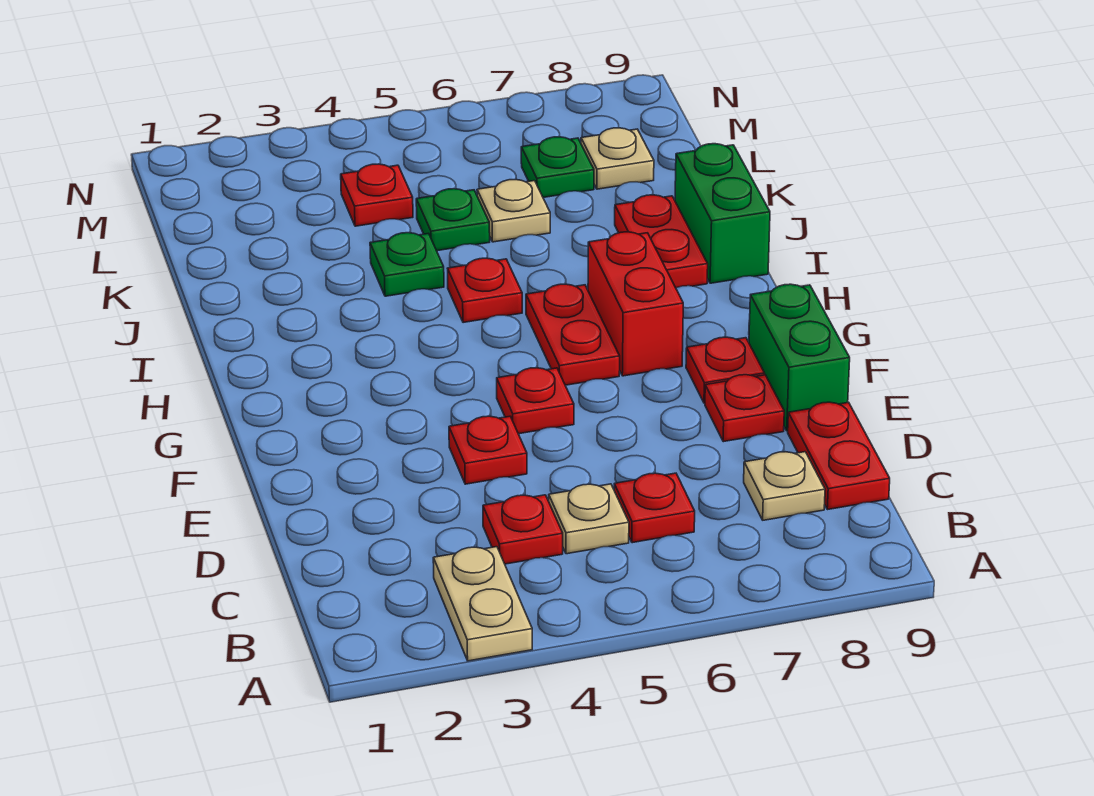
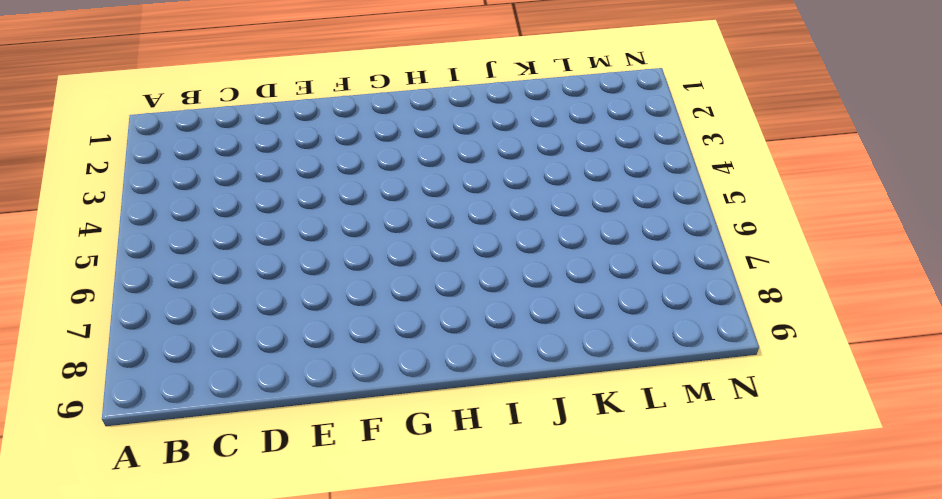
none -> tan plate A3:B3 level 1
none -> red plate C4 level 1
none -> tan plate C5 level 1

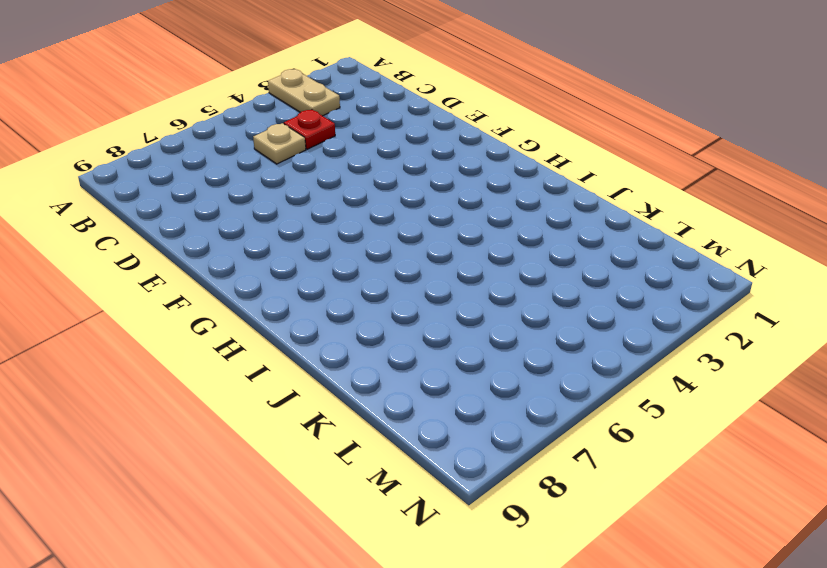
none -> red plate C6 level 1
none -> tan plate C8 level 1
none -> red plate C9:D9 level 1

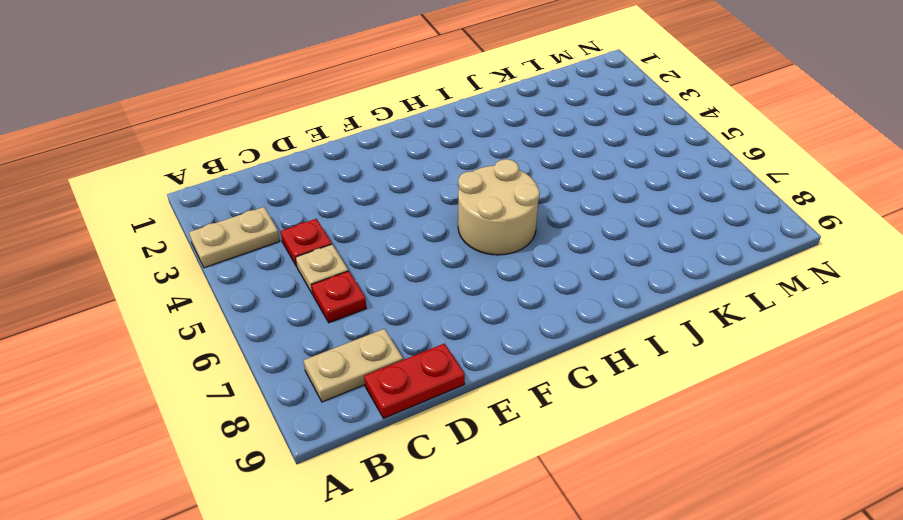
tan plate B8:C8 level 1 -> tan plate C8 level 1
tan round brick G5:H6 level 1 -> red plate G6:H6 level 1
none -> red plate E4 level 1
none -> red plate E8 level 1
none -> green brick E9:F9 level 1

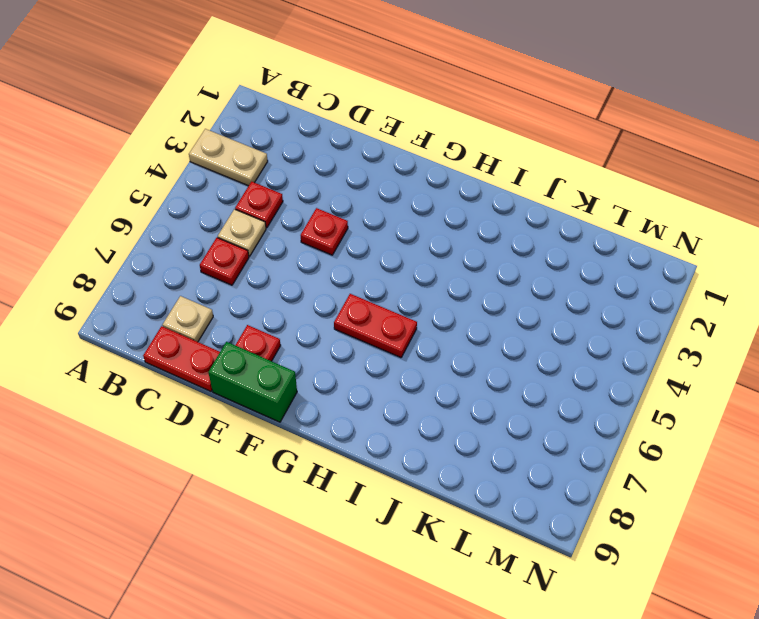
none -> red plate F5 level 1
none -> red plate F8 level 1
none -> red brick G7:H7 level 1

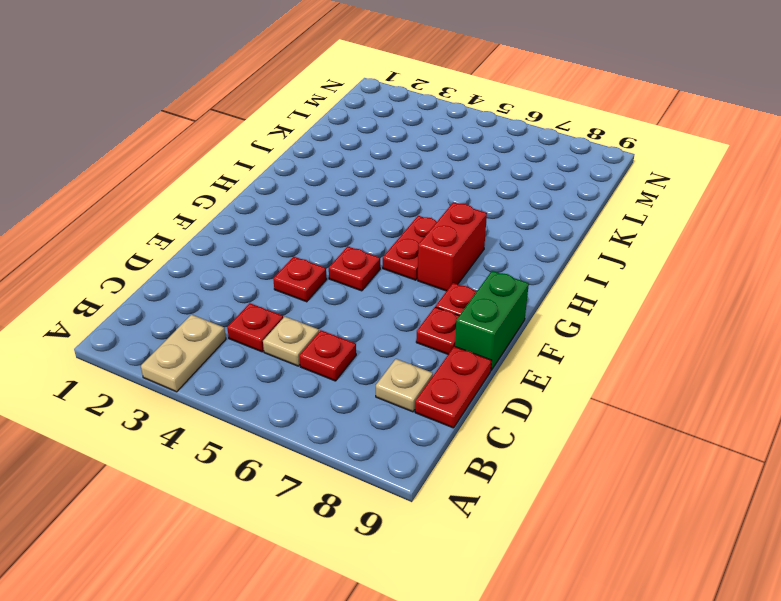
none -> red plate I5 level 1
none -> red plate I8:J8 level 1
none -> green brick I9:J9 level 1

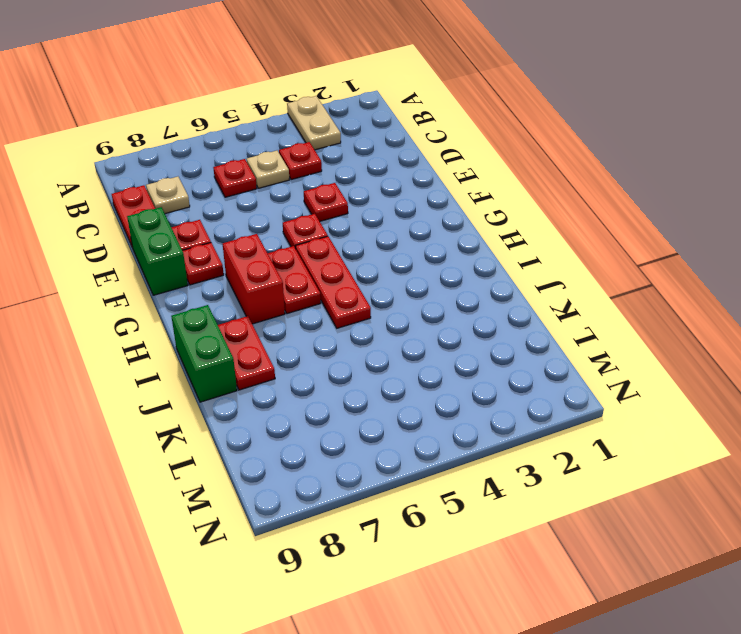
red plate G5:I5 level 1 -> red plate I5 level 1
none -> green plate J4 level 1
none -> green plate K5 level 1
none -> tan plate K6 level 1

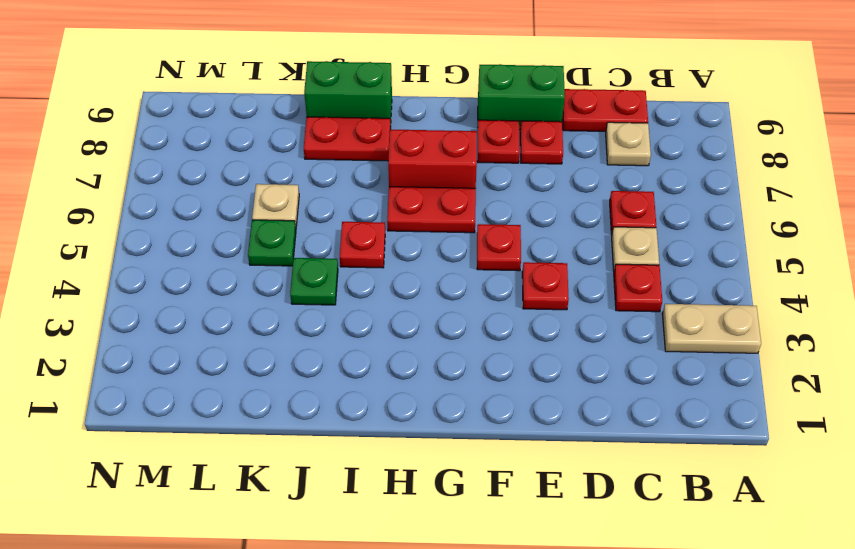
none -> red plate L4 level 1
none -> green plate L7 level 1
none -> tan plate L8 level 1

